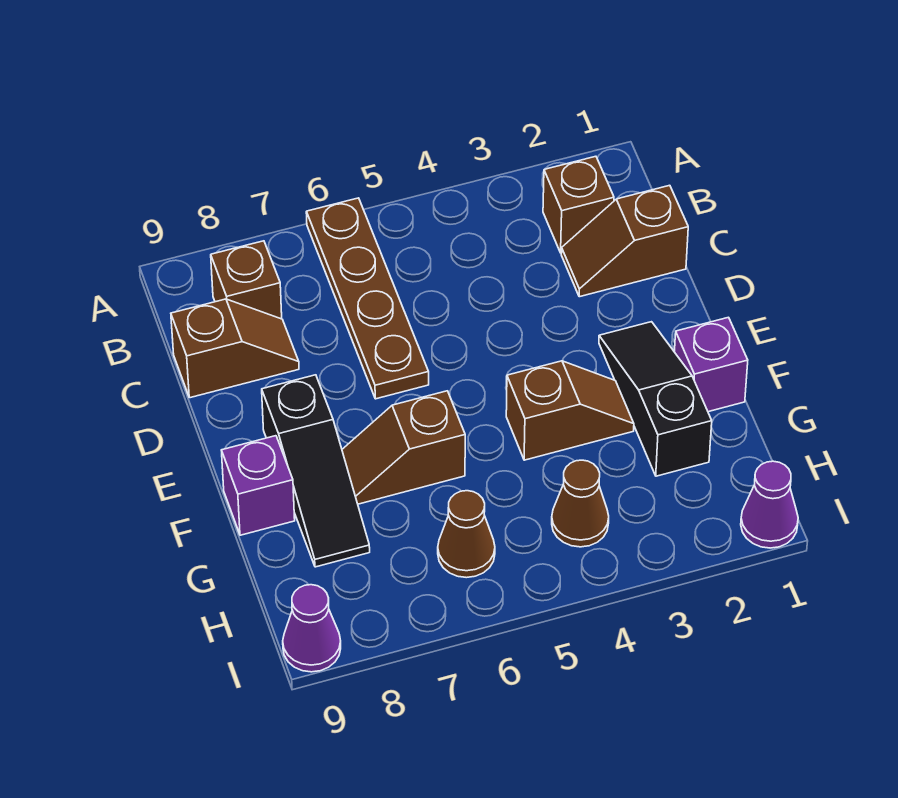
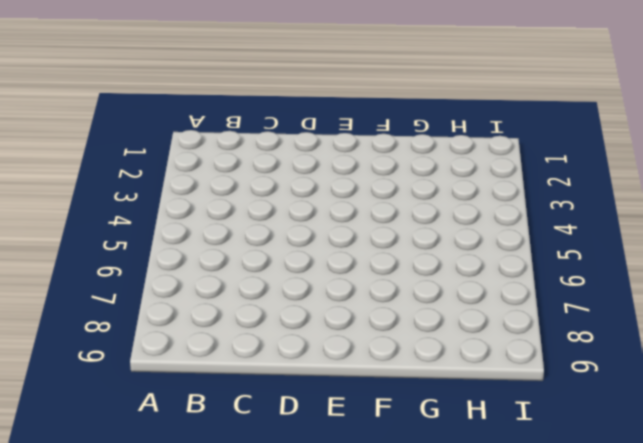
none -> brown plate A6:D6 level 1
none -> brown brick B2 level 1
none -> brown brick B8 level 1

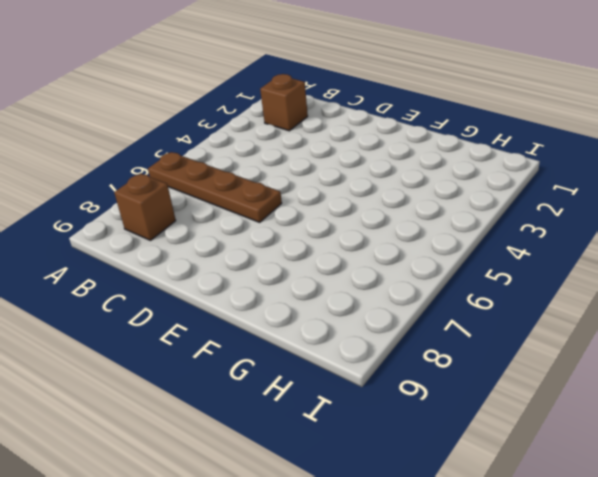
none -> brown slope C1:C2 level 1 top 1
none -> brown slope C8:C9 level 1 top 9
none -> black slope E2:G2 level 1 top G

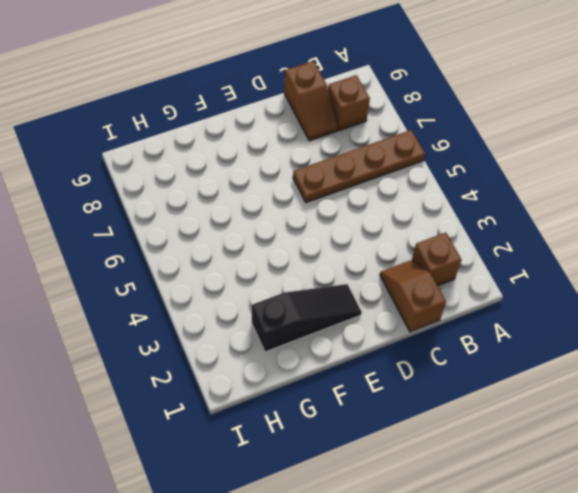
none -> black slope E8:G8 level 1 top E
none -> purple brick F1 level 1
none -> brown slope F3:F4 level 1 top 4

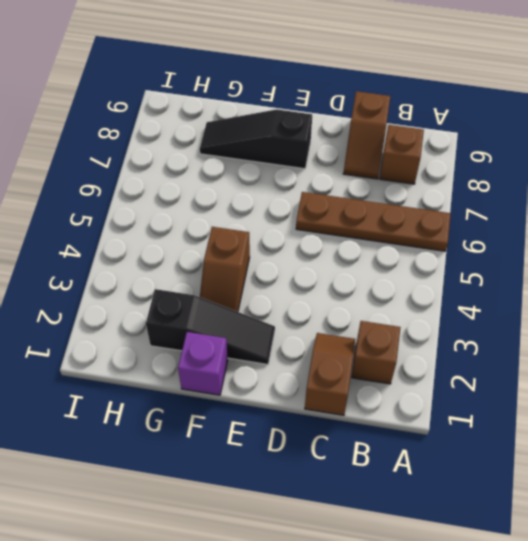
none -> brown slope F6:F7 level 1 top 6
none -> purple brick F9 level 1
none -> brown cone H4 level 1

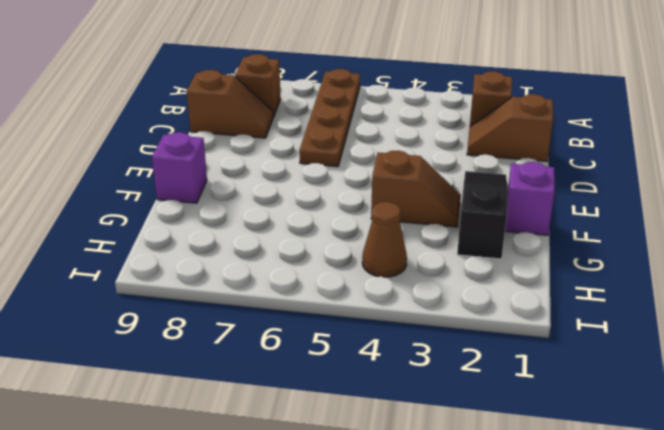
none -> black slope E8:G8 level 1 top E
none -> brown slope F6:F7 level 1 top 6
none -> brown cone H6 level 1

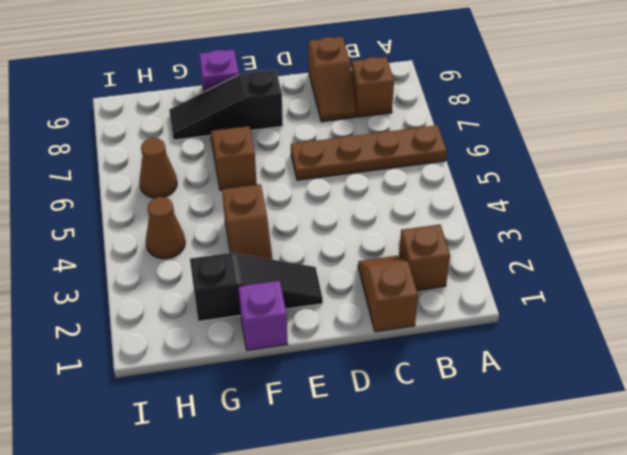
none -> purple cone I1 level 1
none -> purple cone I9 level 1

